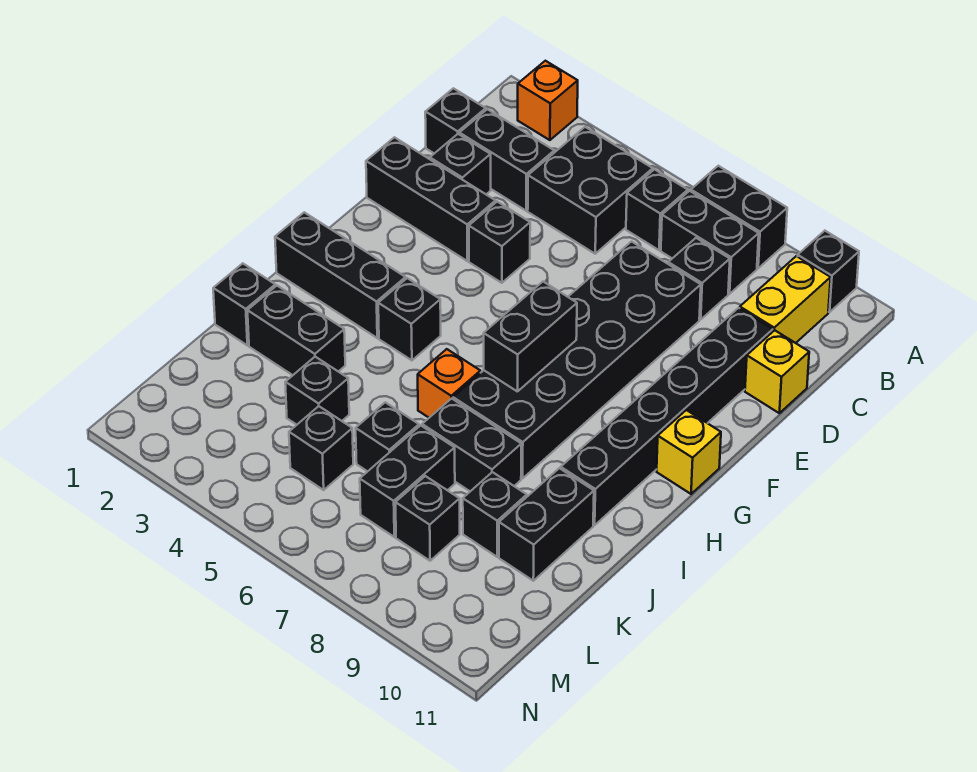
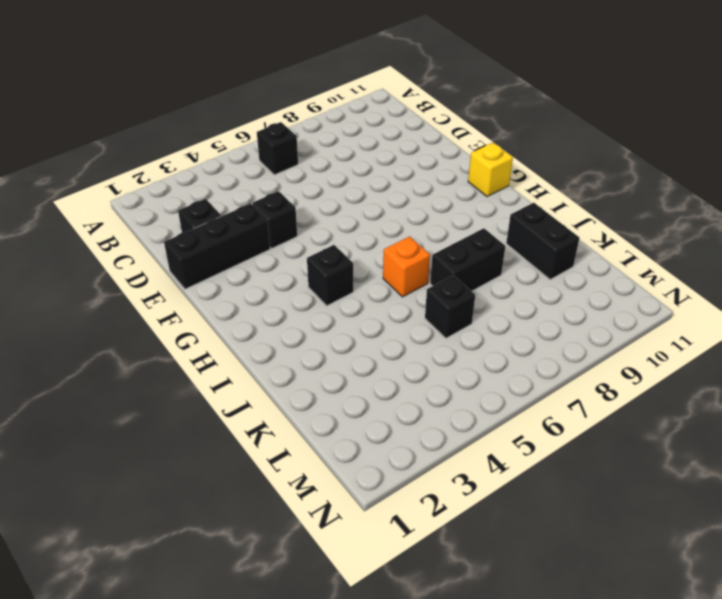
none -> orange brick A2 level 1
none -> black brick A7:A8 level 1
none -> black brick A10 level 1
none -> black brick B4:C5 level 1

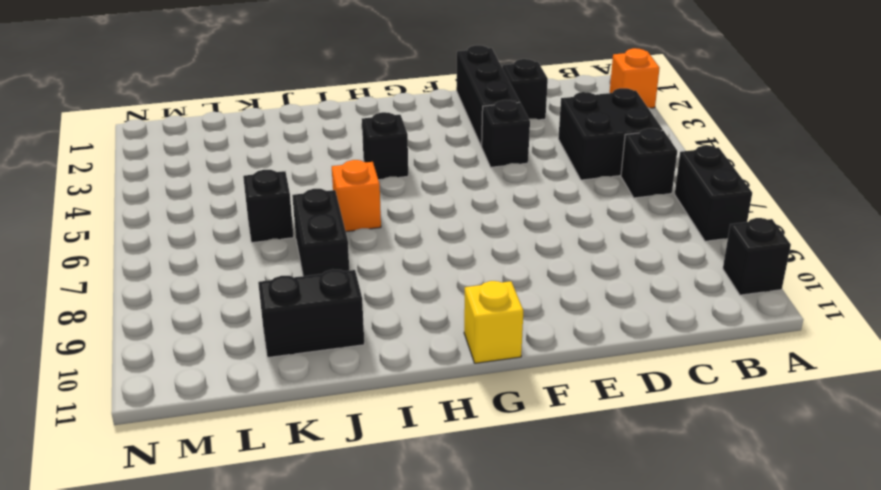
none -> black brick B7:B8 level 1
none -> yellow brick B10:C10 level 1
none -> black brick C1 level 1
none -> black brick C2:C3 level 1

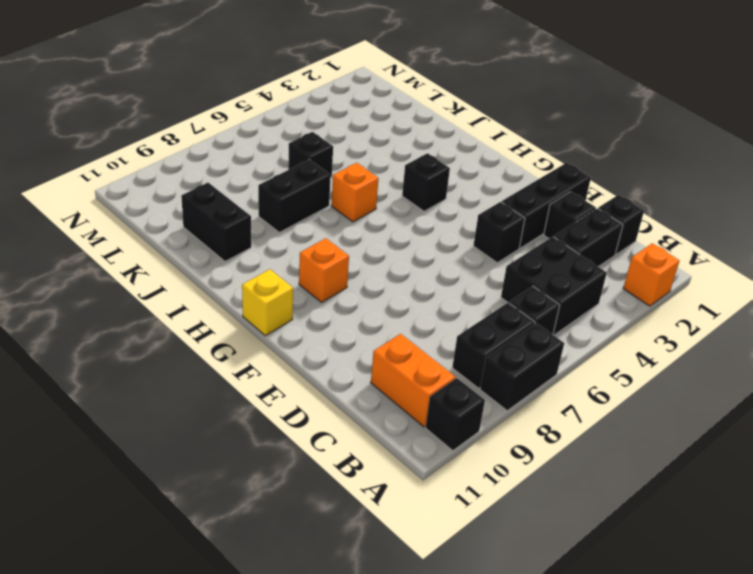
orange brick B10:C10 level 1 -> yellow brick B10:C10 level 1
orange brick G9 level 1 -> none
none -> black brick C8 level 1
none -> black brick D7:I8 level 1
none -> black brick D10:I10 level 1
none -> yellow brick D11 level 1

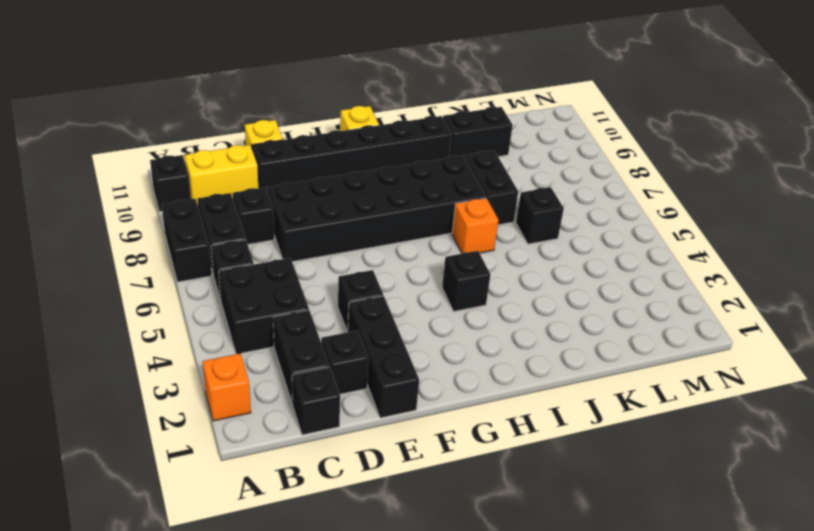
none -> black brick H1:H3 level 1
none -> black brick J1 level 1
none -> black brick J2:J3 level 1
none -> black brick K4 level 1

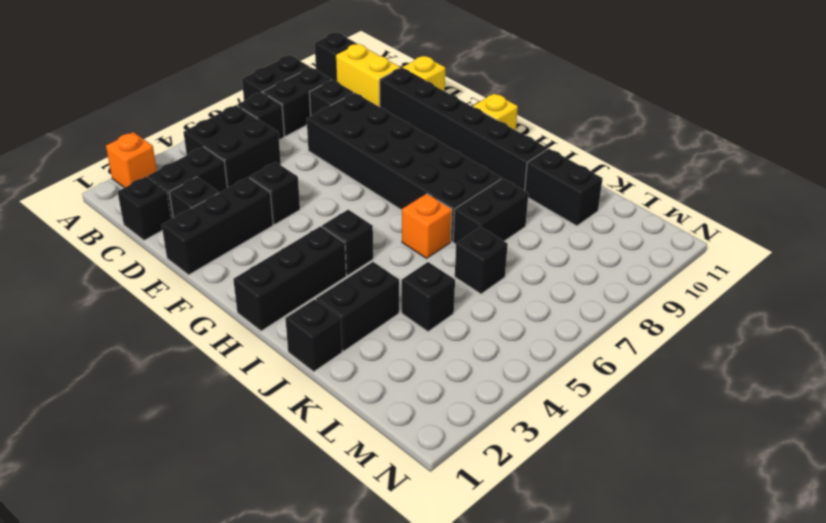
none -> black brick K7:L7 level 1
none -> black brick K9 level 1
none -> black brick L5 level 1
none -> black brick L8 level 1

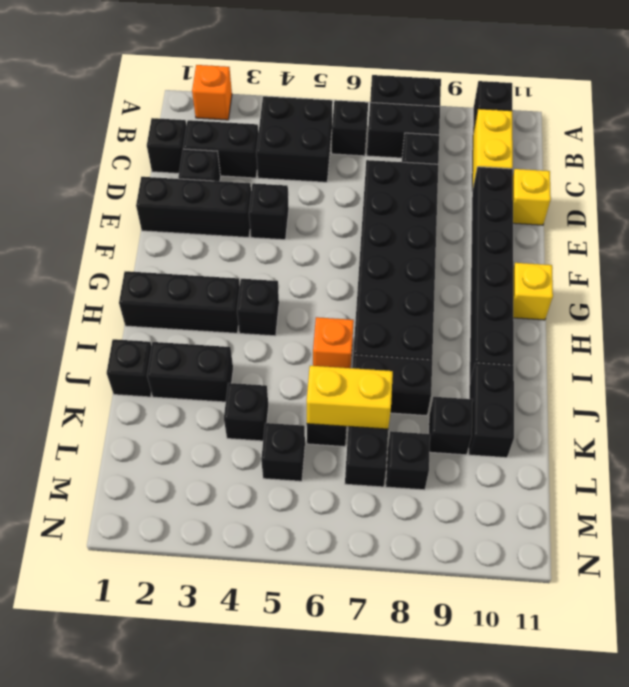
yellow brick K6:K7 level 2 -> none
none -> black brick G7:H7 level 2

